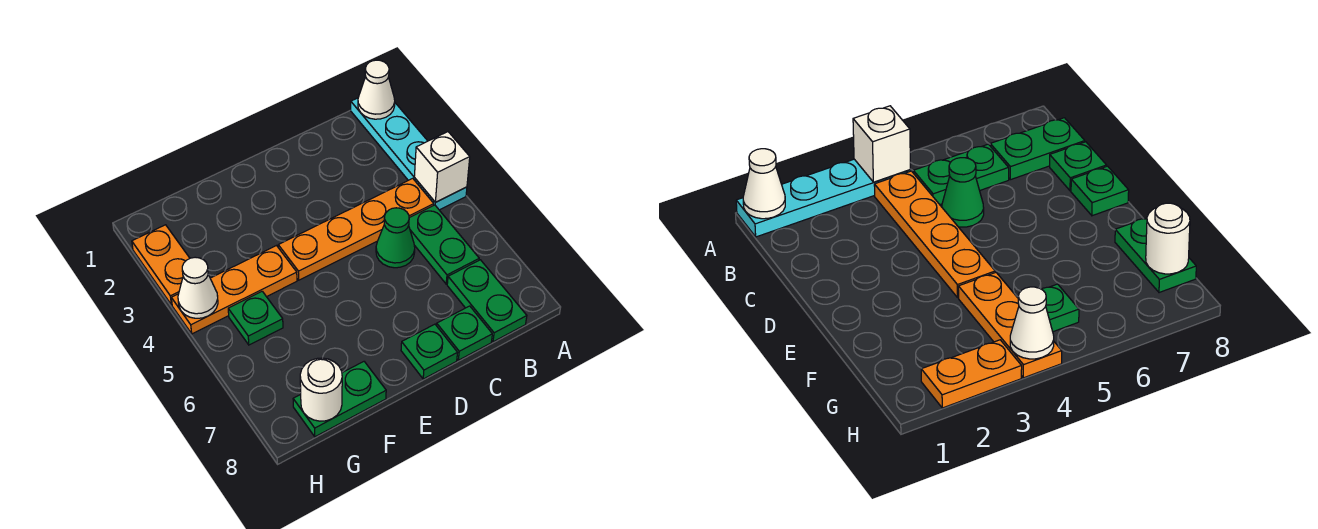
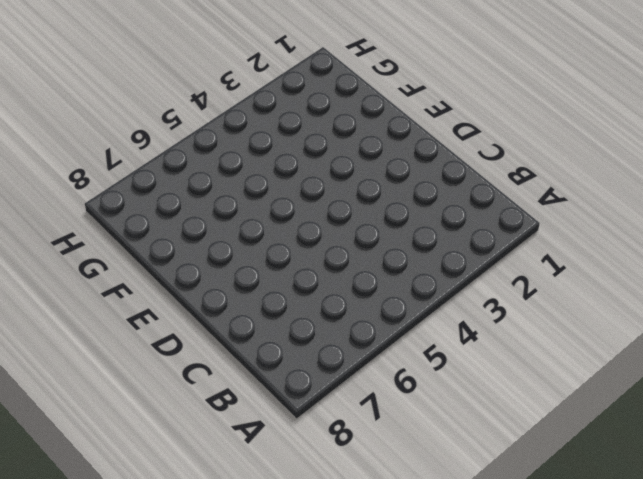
none -> cyan plate A1:A4 level 1
none -> orange plate B4:E4 level 1
none -> green plate B5:B6 level 1

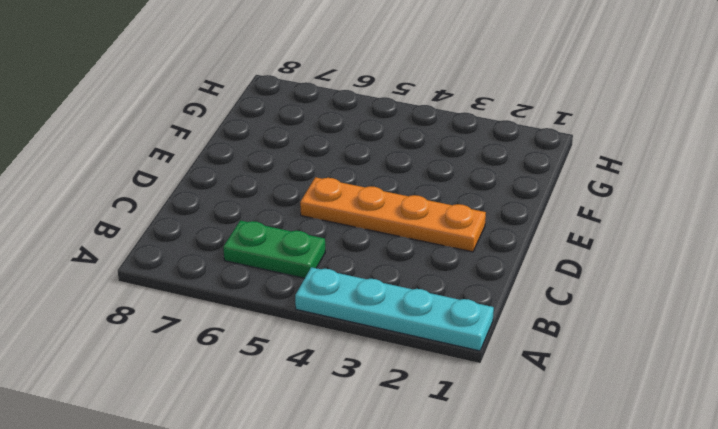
orange plate D2:D5 level 1 -> orange plate B4:E4 level 1
none -> green plate B7:B8 level 1
none -> green cone C5 level 1
none -> green plate C8 level 1

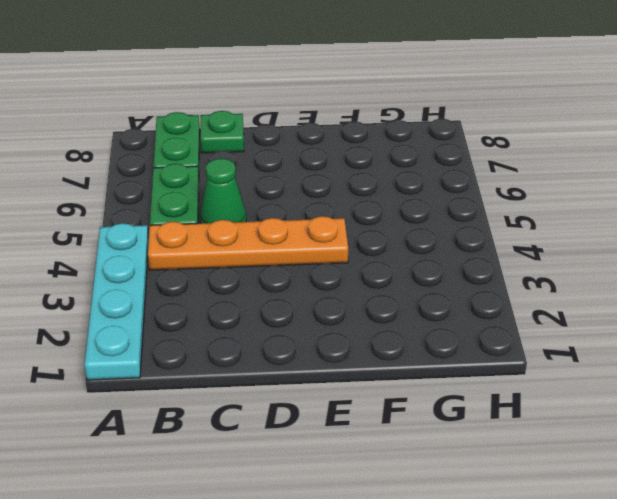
none -> green plate D8 level 1
none -> orange plate F4:H4 level 1
none -> green plate F8:G8 level 1

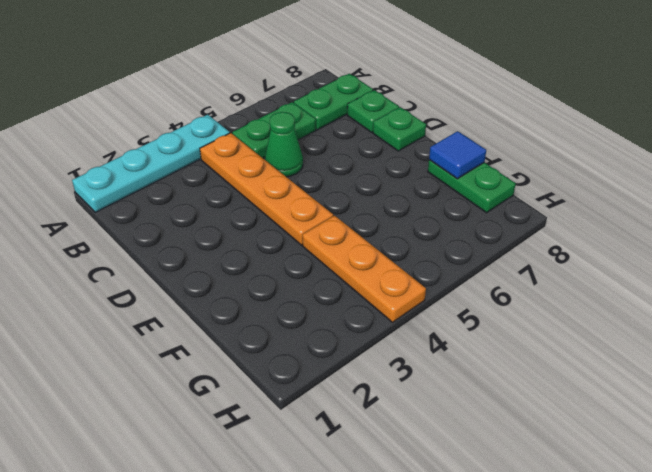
blue tile F8 level 2 -> none
none -> green plate G5 level 1
none -> orange plate H2:H3 level 1
none -> white cone A1 level 2

